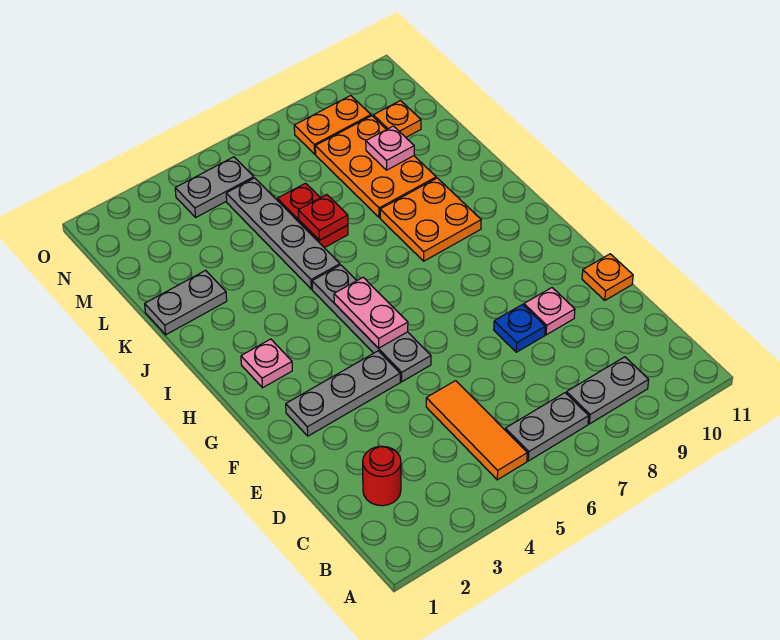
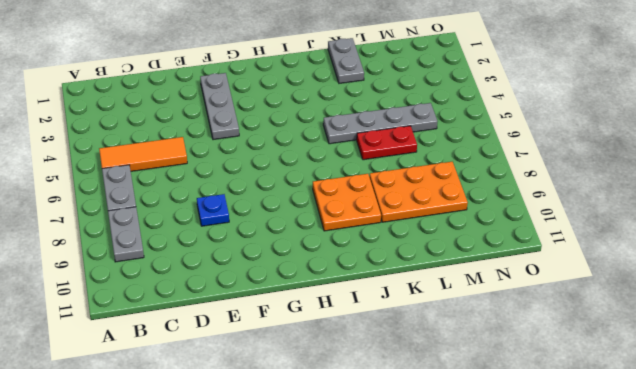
none -> red round brick C2 level 1
none -> pink plate E9 level 1
none -> orange plate E11 level 1

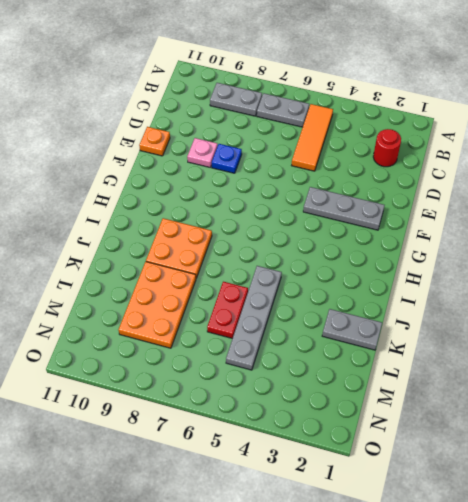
none -> grey plate F5:I5 level 1
none -> pink plate H2 level 1
none -> orange plate M10 level 1

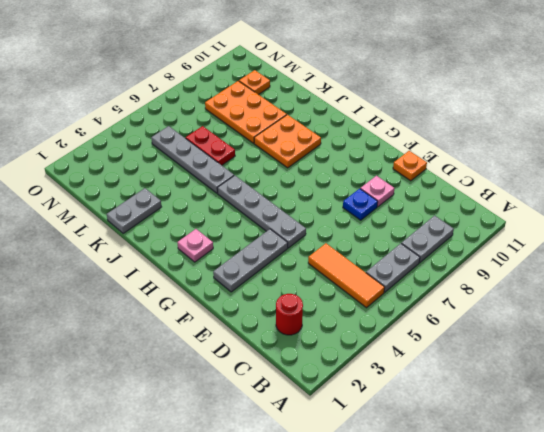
none -> grey plate N4:N5 level 1
none -> orange plate N8:N9 level 1
none -> pink plate G5:H5 level 2

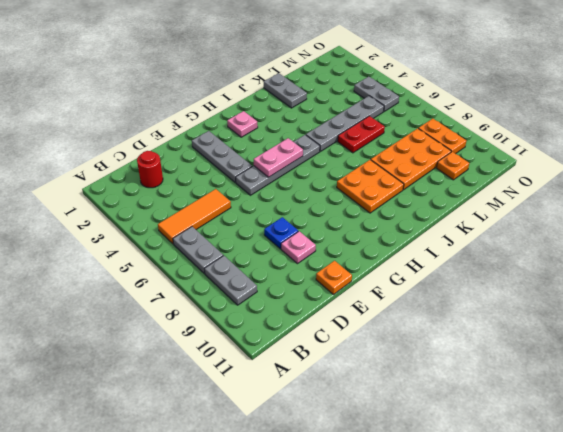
none -> red plate K6 level 2
none -> pink plate L9 level 2

